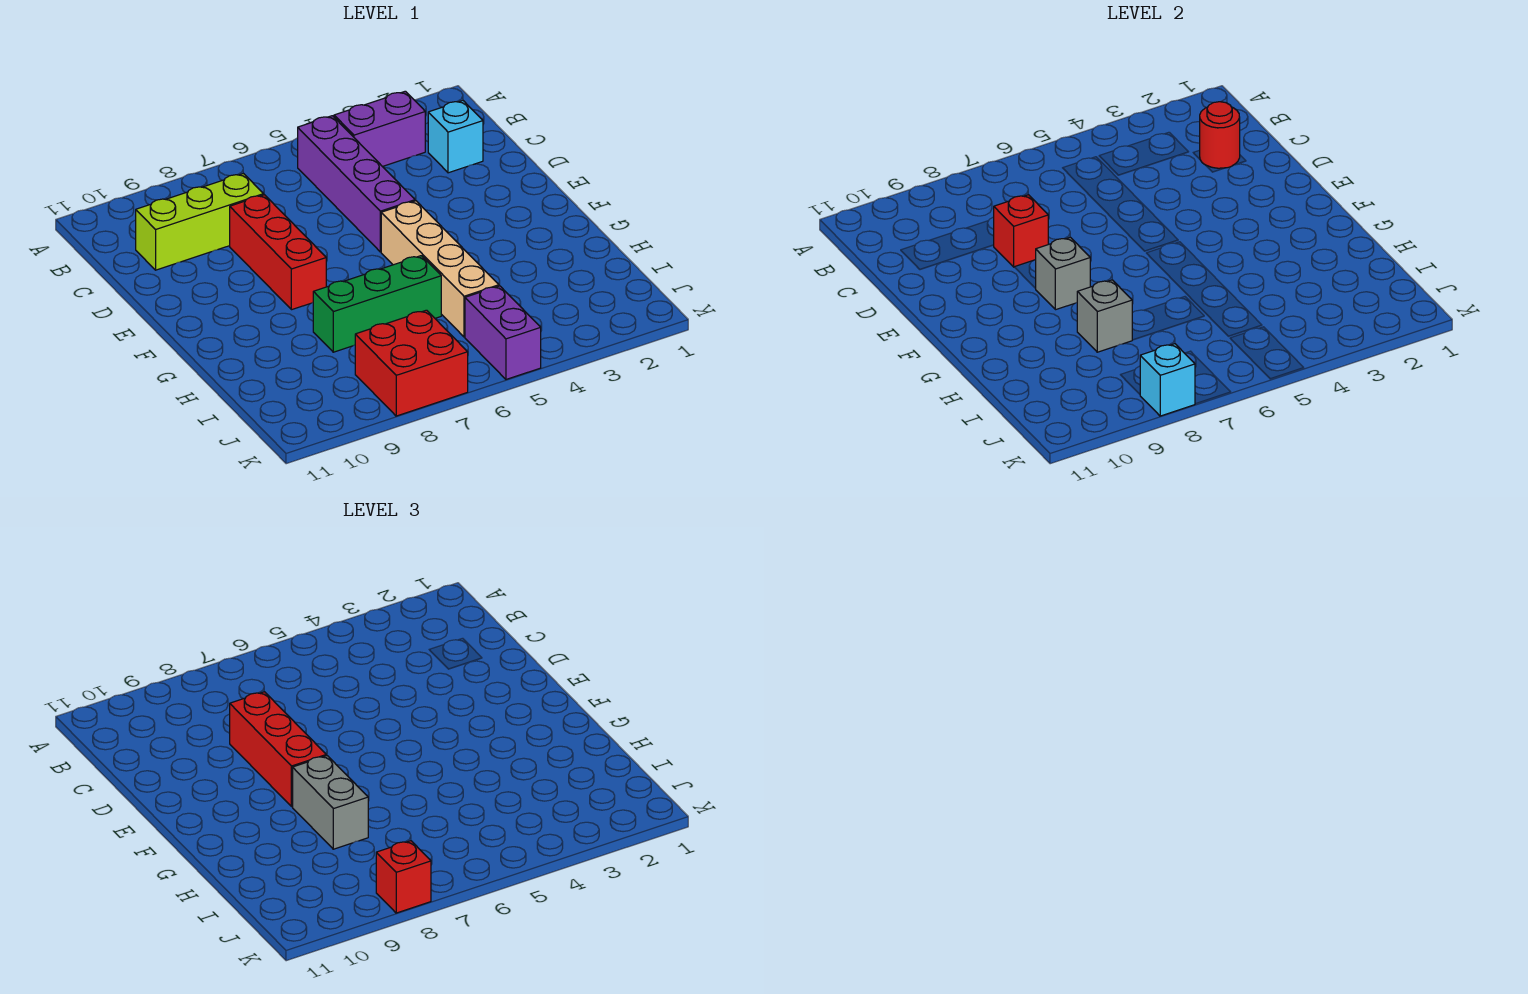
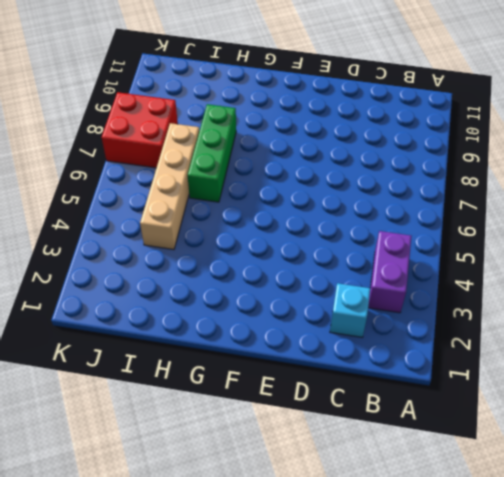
tan brick I4:I7 level 1 -> tan brick F5:I5 level 1
none -> purple brick B5:E5 level 1
none -> lime brick C8:C10 level 1
none -> red brick D8:F8 level 1

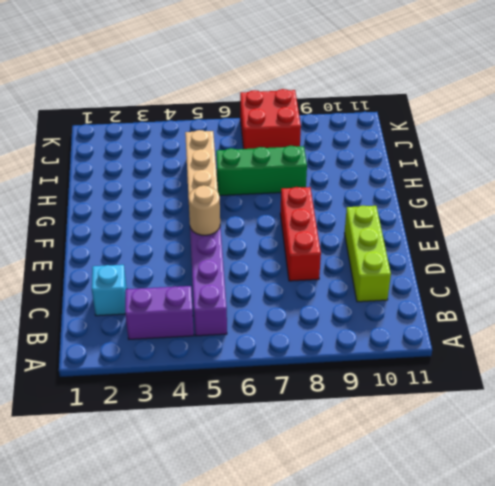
lime brick C10:E10 level 1 -> lime brick C8:C10 level 1
tan round brick E5 level 2 -> none
none -> purple brick J5:K5 level 1
none -> red round brick C2 level 2
none -> red brick D8 level 2

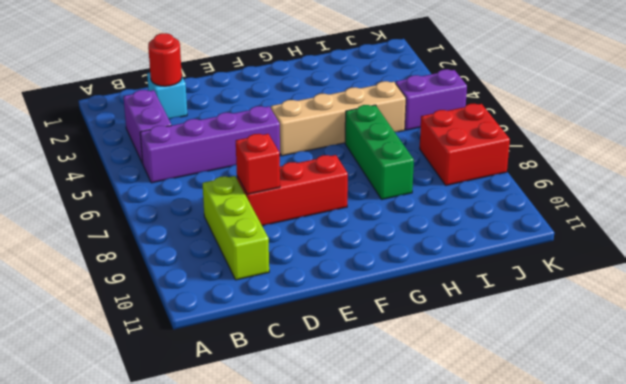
none -> grey brick F8 level 2
none -> grey brick H8 level 2
none -> cyan brick K8 level 2

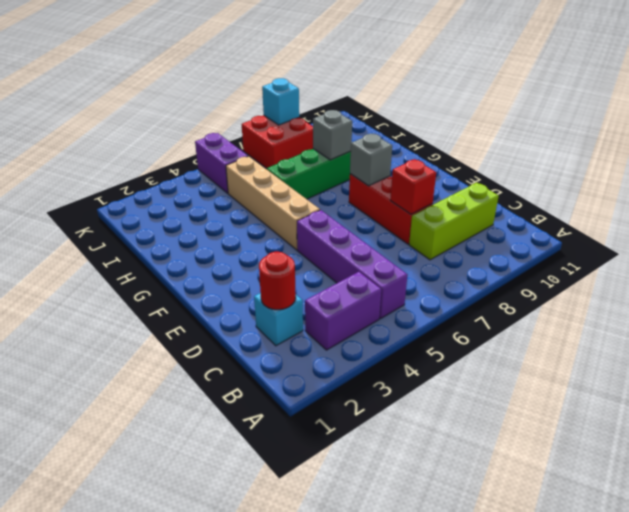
none -> red brick D8:F8 level 3
none -> grey brick G8:H8 level 3
none -> red brick K8 level 3

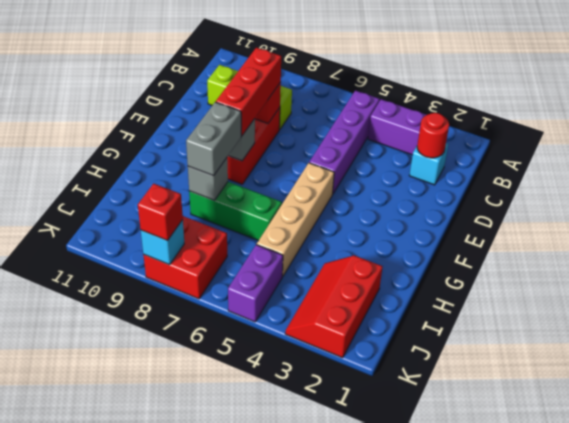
red slope I2:K3 level 1 top 2 -> none

